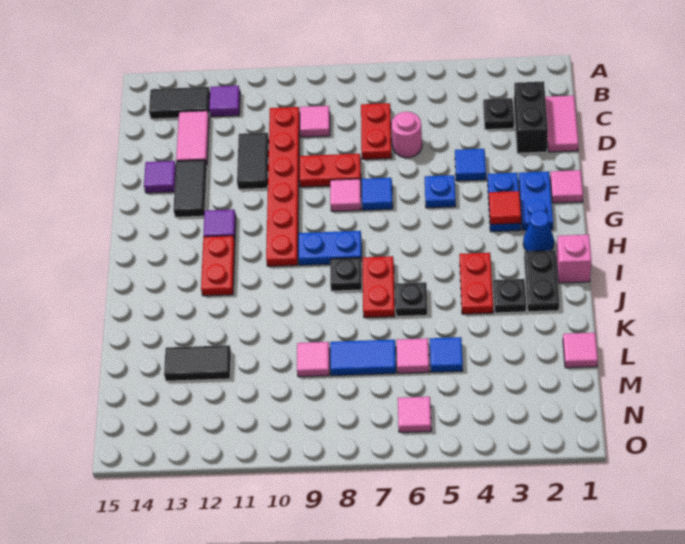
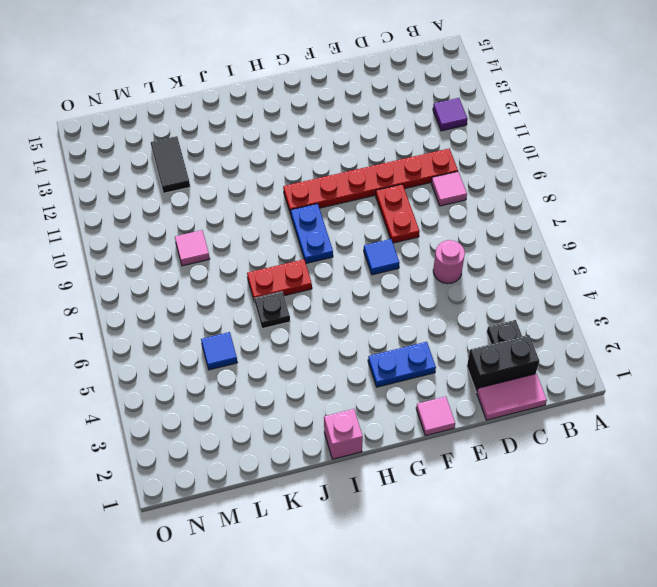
none -> black tile B13:B14 level 1
none -> red plate C7:D7 level 1
none -> pink tile C13:D13 level 1
none -> black tile D11:E11 level 1

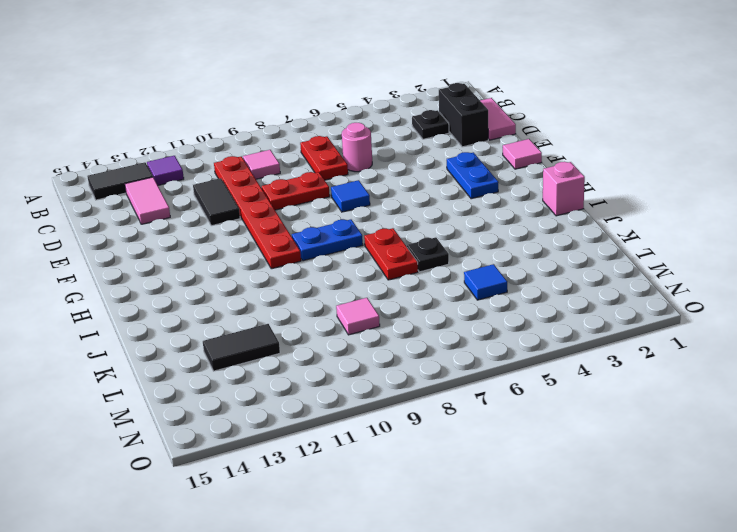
none -> blue tile E4 level 1
none -> black tile E13:F13 level 1
none -> purple tile E14 level 1
none -> blue plate F2:G2 level 1

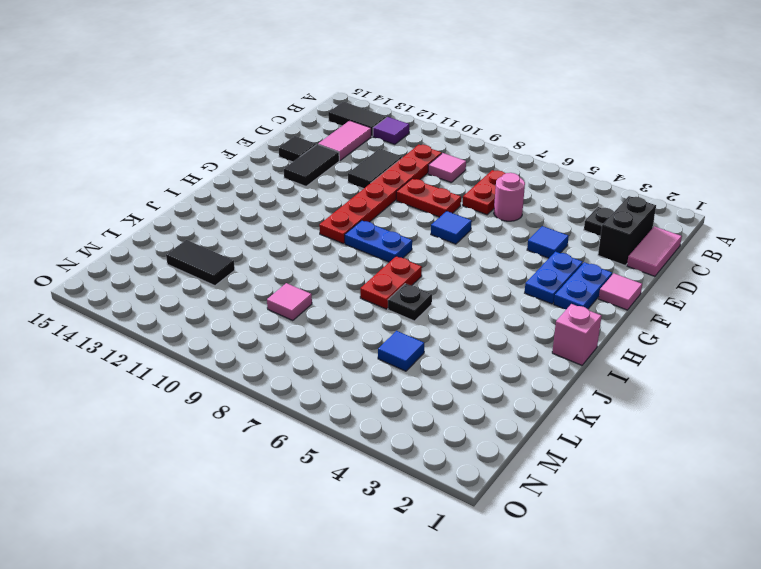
black tile E14 level 1 -> purple tile E14 level 1
none -> blue plate F5 level 1
none -> pink tile F8 level 1
none -> purple tile G12 level 1
none -> blue cone H2 level 1

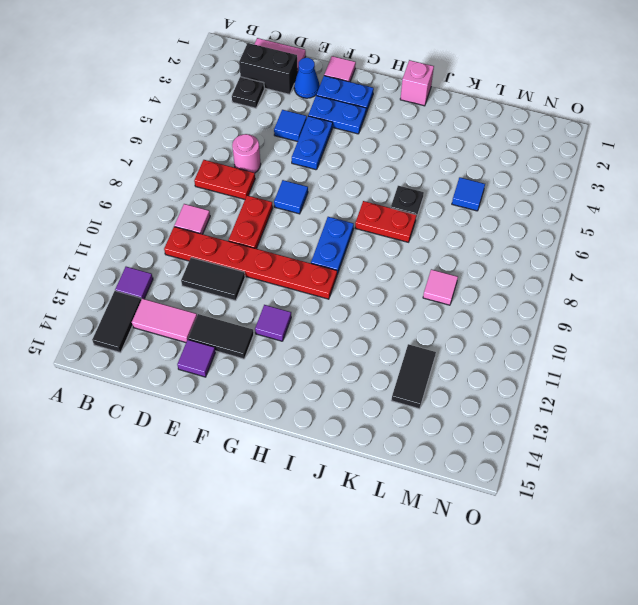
blue cone E2 level 1 -> blue cone H2 level 1
blue plate F4:F5 level 1 -> blue plate F5 level 1
none -> pink tile F8 level 1
none -> red plate H12:I12 level 1
none -> black plate I2:J2 level 1
none -> red plate I4:J4 level 1

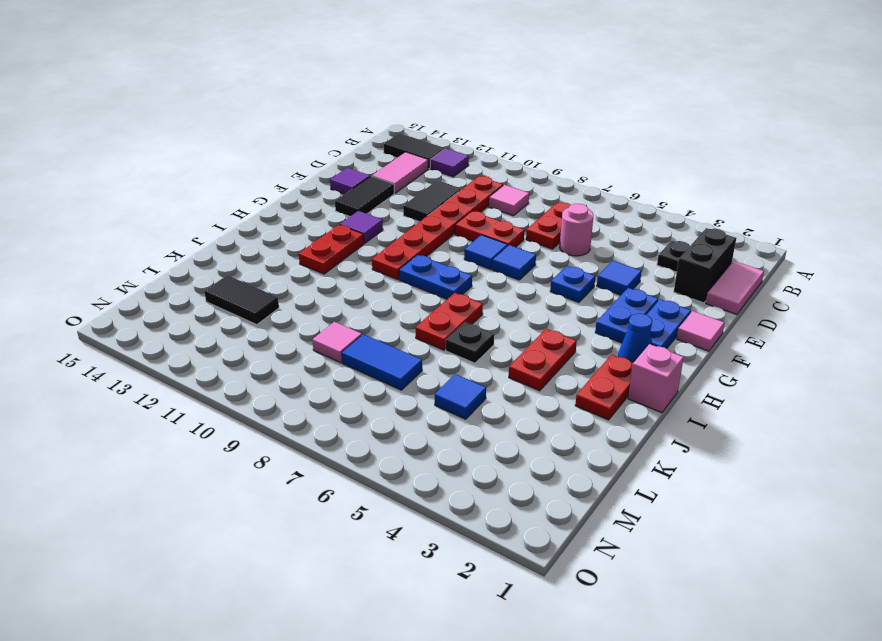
blue tile F8 level 1 -> pink tile F8 level 1
red plate I2:J2 level 1 -> black plate I2:J2 level 1
none -> black plate I8 level 1
none -> black plate J3 level 1
none -> pink tile L1 level 1
none -> pink tile L6 level 1

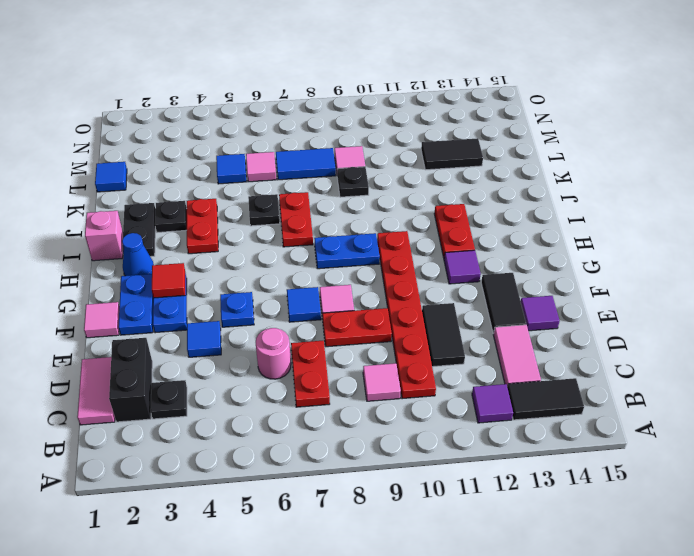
black plate K9 level 1 -> black plate I8 level 1
blue tile L1 level 1 -> pink tile L1 level 1
none -> pink tile N6 level 1

